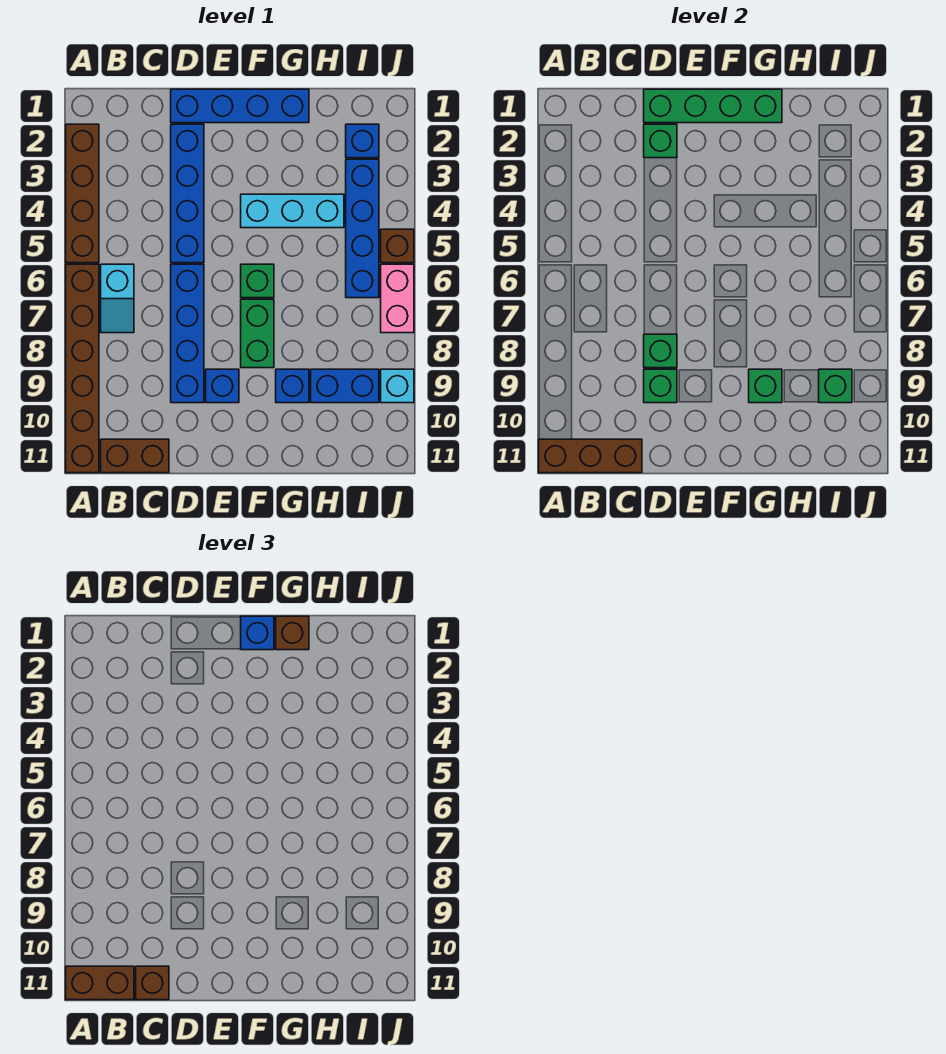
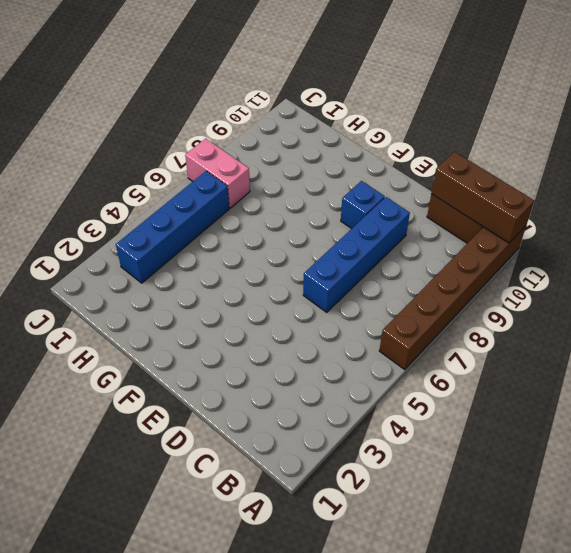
pink brick I7:J7 level 1 -> pink brick J6:J7 level 1
none -> brown brick A2:A5 level 1
none -> cyan slope B6:B7 level 1 top 6
none -> blue brick D1:G1 level 1

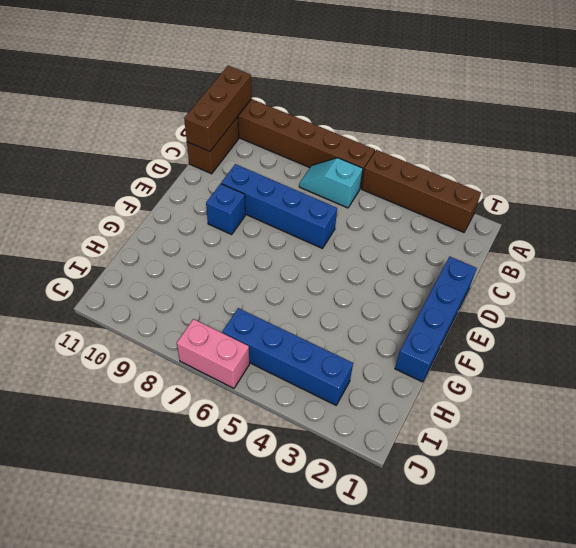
none -> blue brick D2:D5 level 1
none -> cyan brick F4:H4 level 1
none -> green brick F6 level 1

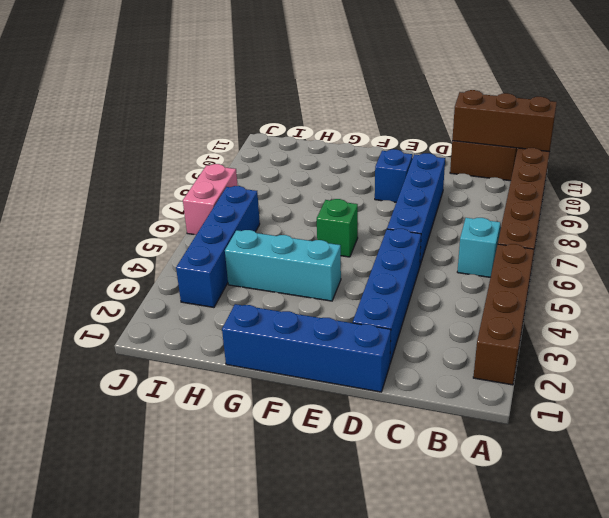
none -> green brick F7:F8 level 1
none -> blue brick G9 level 1
none -> blue brick H9:I9 level 1

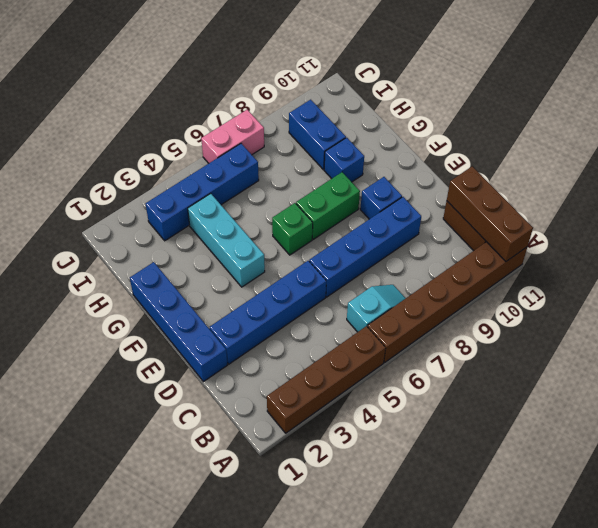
none -> blue brick I2 level 1
none -> brown brick J5 level 1
none -> cyan brick J9 level 1

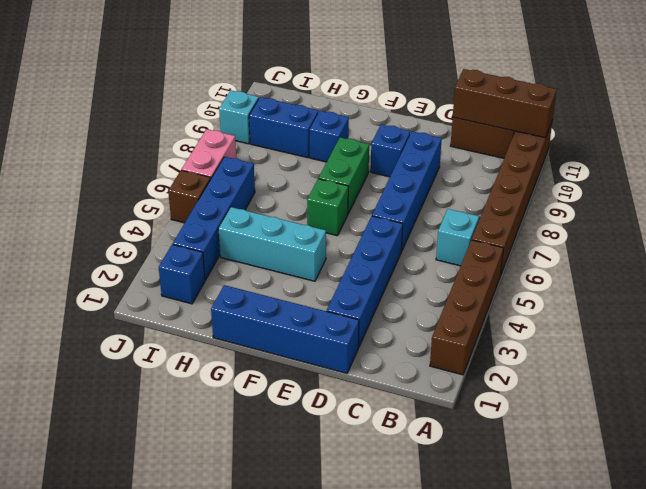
none -> green brick D1:G1 level 2
none -> green brick D2 level 2
none -> green brick D8 level 2

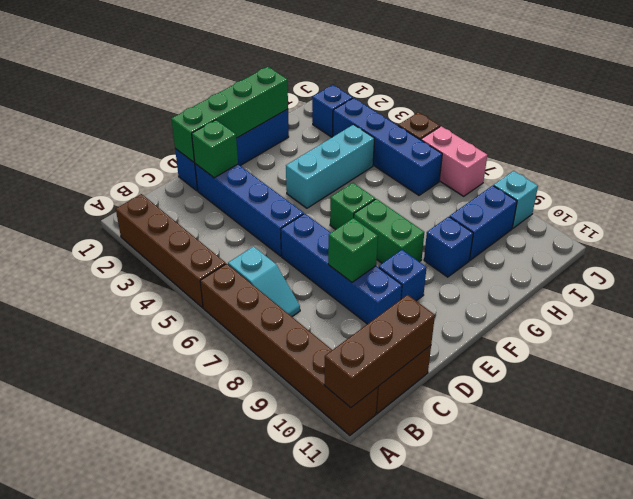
none -> green brick D9 level 2
none -> green brick G9 level 2
none -> green brick I9 level 2

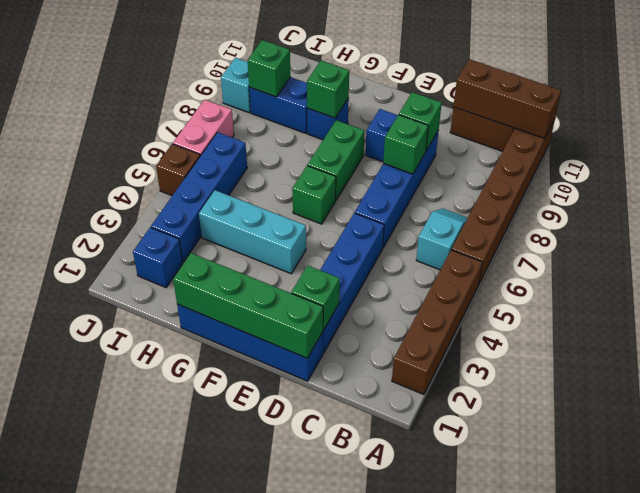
none -> brown brick A11:B11 level 3
none -> brown brick C11 level 3
none -> blue brick F1 level 3

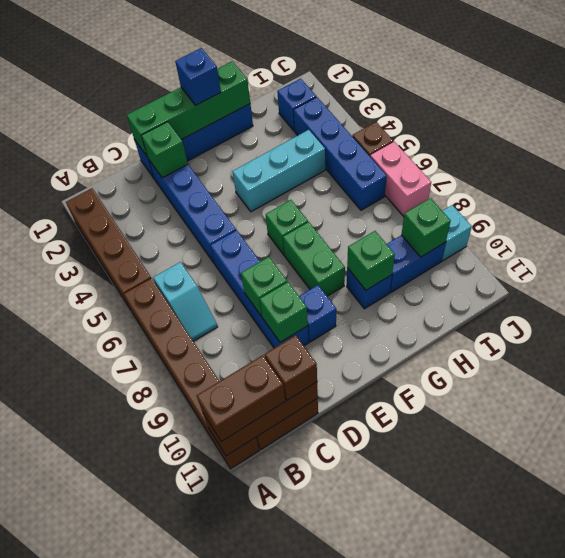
none -> brown brick G1 level 3

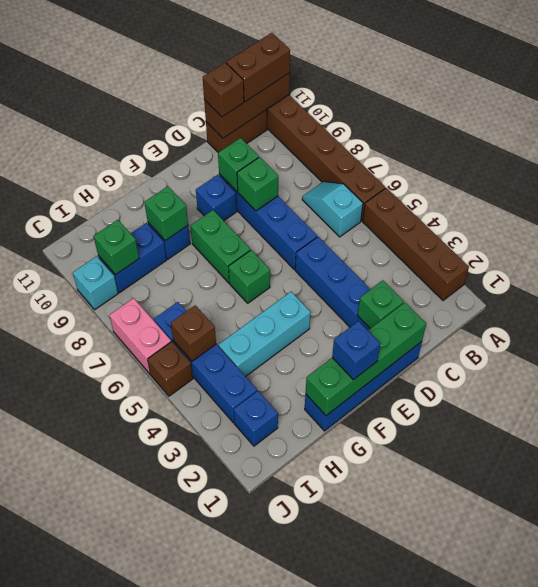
brown brick I5 level 2 -> brown brick G1 level 3

